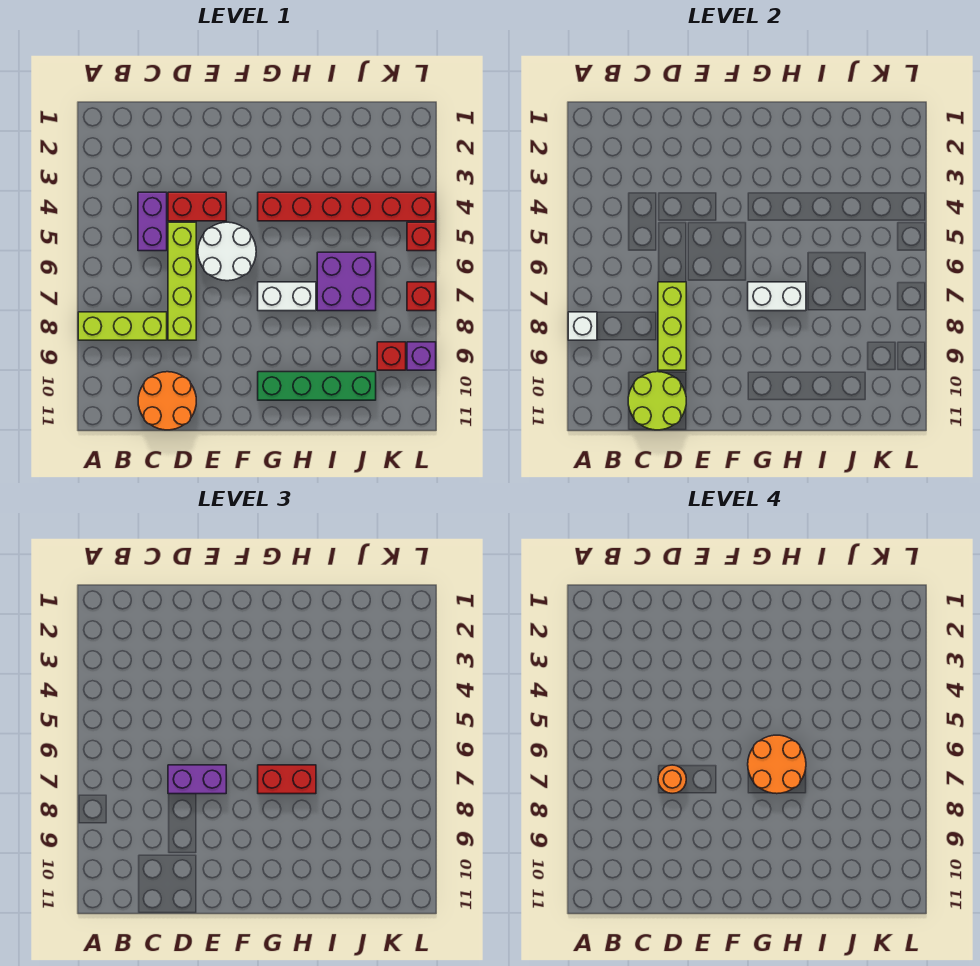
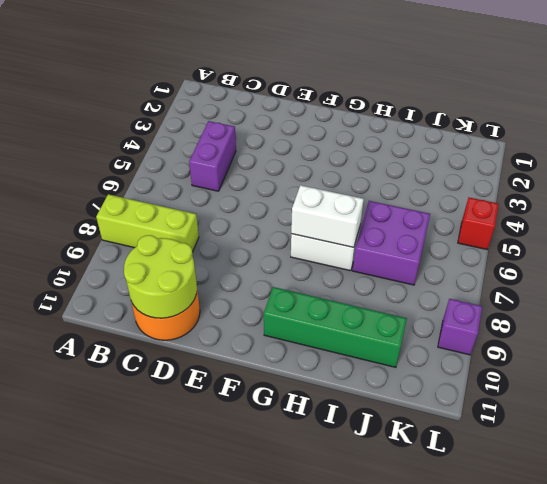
none -> red brick D4:E4 level 1
none -> lime brick D5:D8 level 1
none -> white round brick E5:F6 level 1

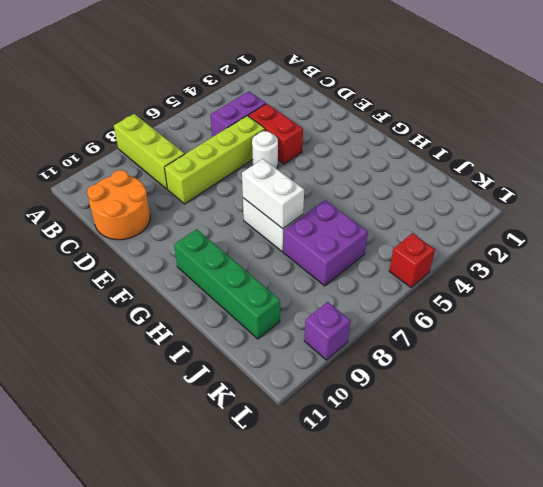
white round brick E5 level 1 -> white round brick E5:F6 level 1
none -> red brick G4:L4 level 1
none -> red brick K9 level 1
none -> red brick L7 level 1

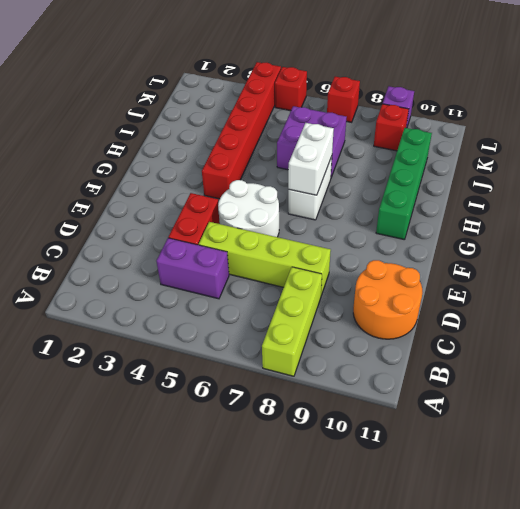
none -> white brick A8 level 2
none -> lime round brick C10:D11 level 2
none -> lime brick D7:D9 level 2

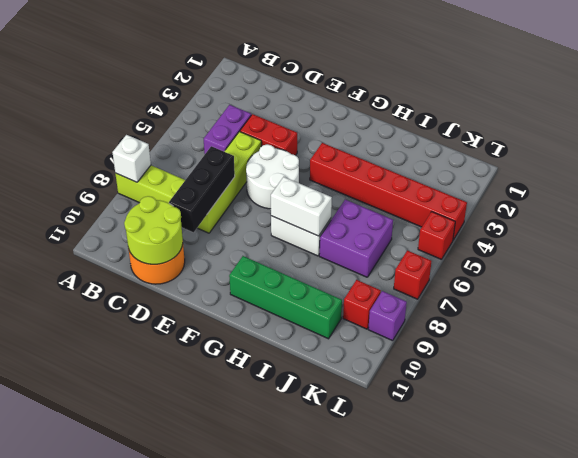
black brick D7:D9 level 2 -> lime brick D7:D9 level 2
none -> purple brick D7:E7 level 3
none -> red brick G7:H7 level 3
none -> orange round brick D7 level 4

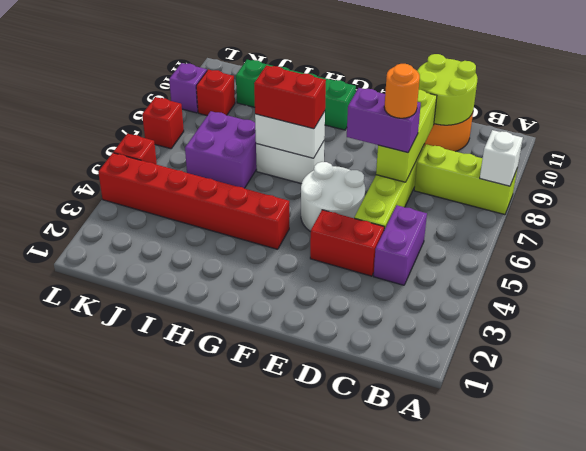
none -> orange round brick G6:H7 level 4

